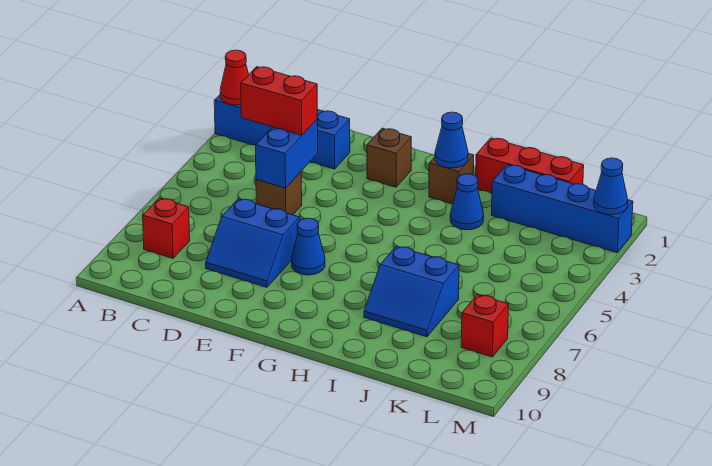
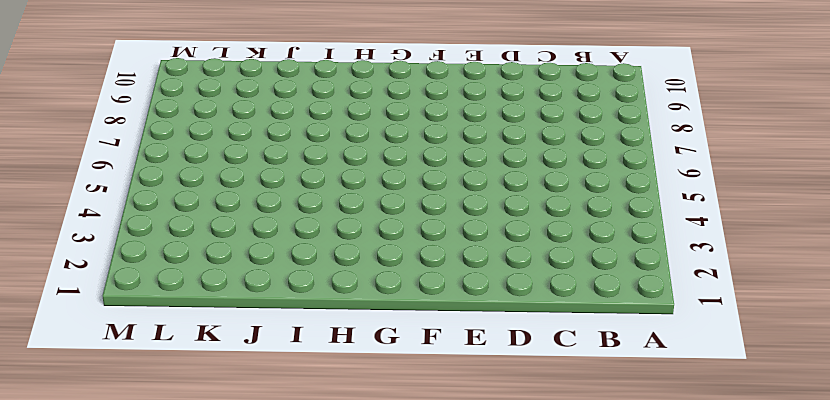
none -> blue brick A2:D2 level 1
none -> red brick B8 level 1
none -> brown brick D5 level 1

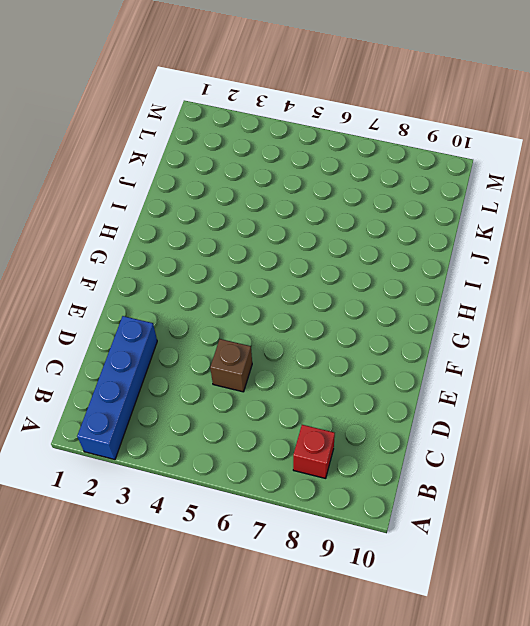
none -> blue slope D7:E8 level 1 top 7
none -> brown brick F2 level 1
none -> blue cone F7 level 1

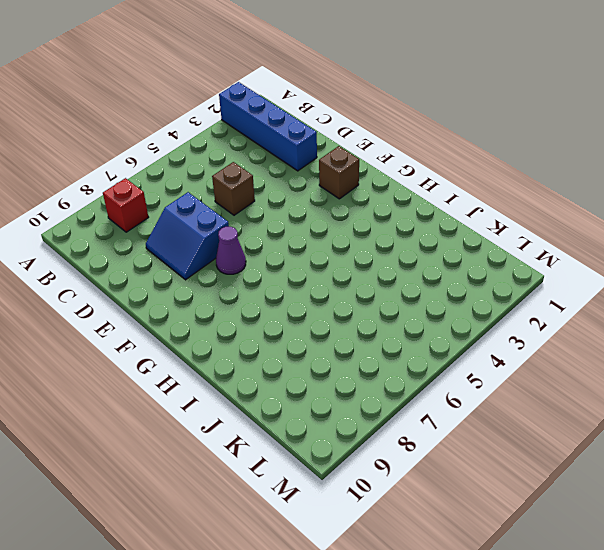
purple cone F7 level 1 -> blue cone F7 level 1
none -> brown brick H2 level 1
none -> red brick I1:K1 level 1
none -> blue cone I3 level 1

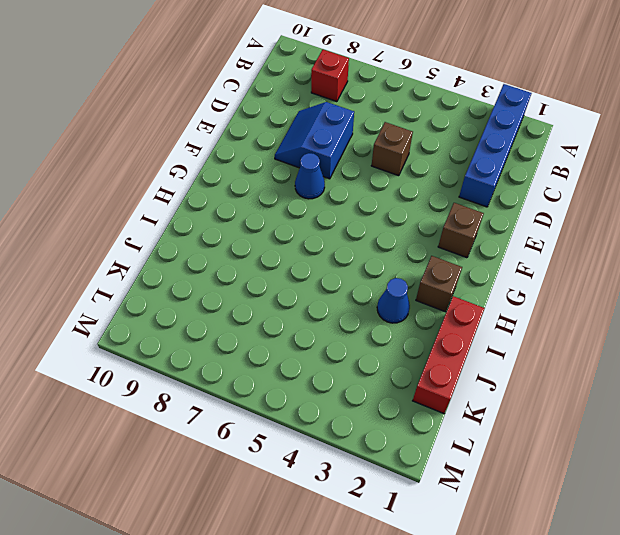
none -> blue slope I7:J8 level 1 top 7
none -> blue brick J2:M2 level 1
none -> red brick L8 level 1

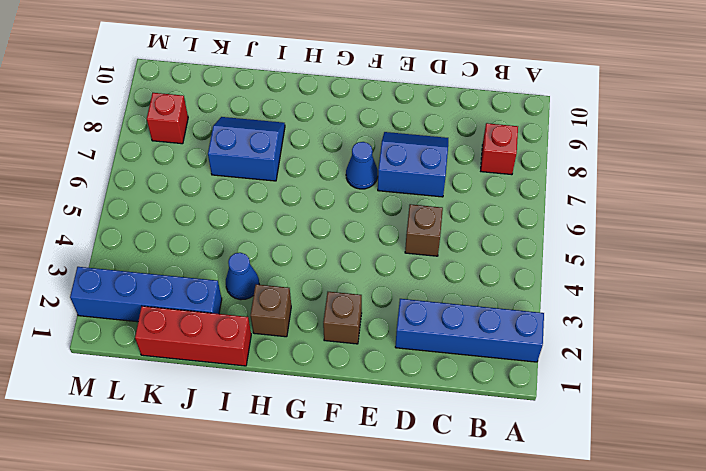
none -> red cone A2 level 2
none -> blue brick D4:D5 level 2
none -> blue cone H2 level 2

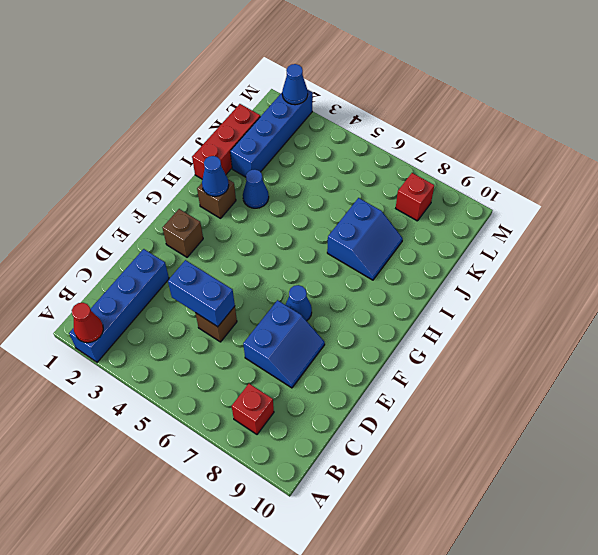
none -> red brick C4:D4 level 3

